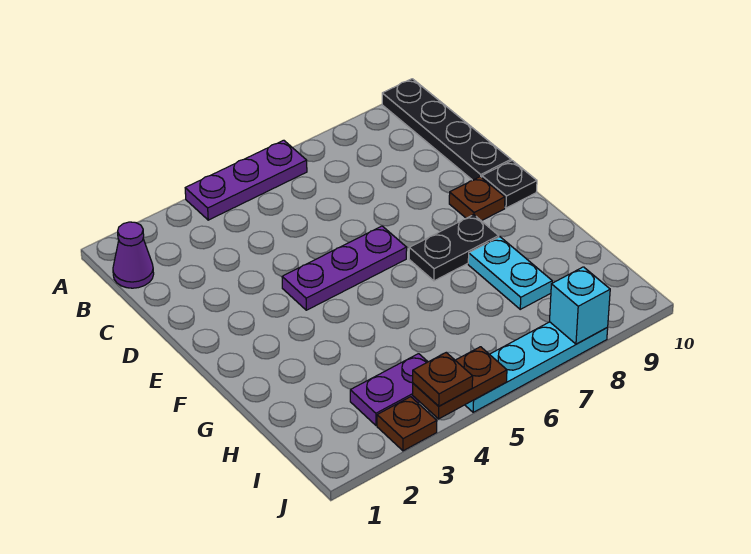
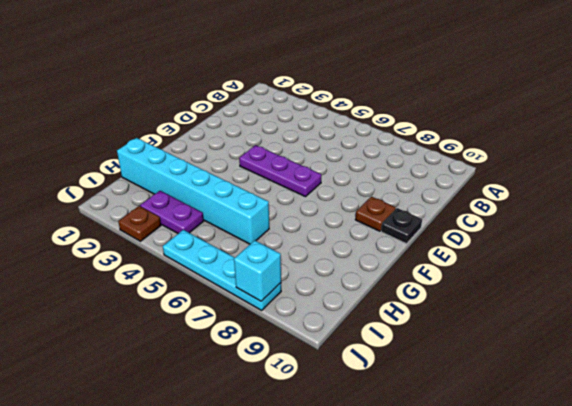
cyan brick H1:H6 level 1 -> none
none -> purple plate A4:A6 level 1
none -> black plate A10:D10 level 1
none -> purple cone B1 level 1

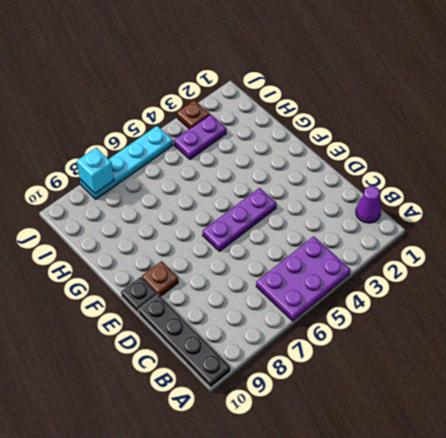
purple plate A4:B6 level 1 -> purple plate A4:A6 level 1
none -> black plate F7:F8 level 1
none -> cyan plate G8:H8 level 1
none -> brown plate J4:J5 level 2

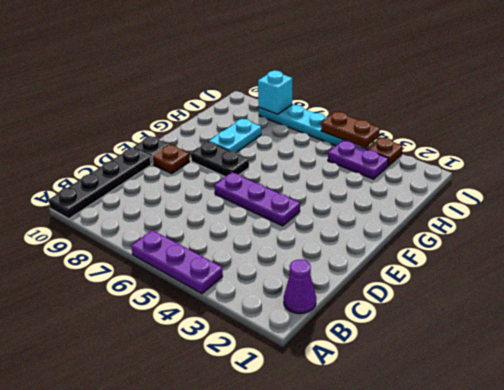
none -> brown plate J4 level 3

